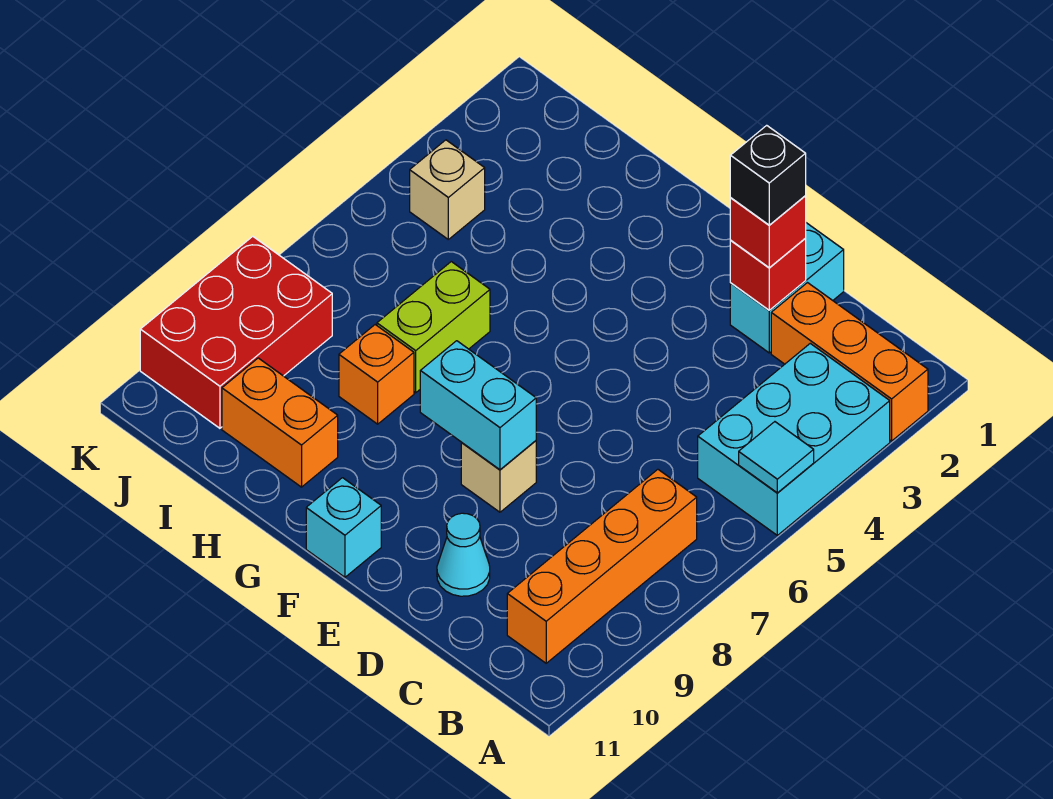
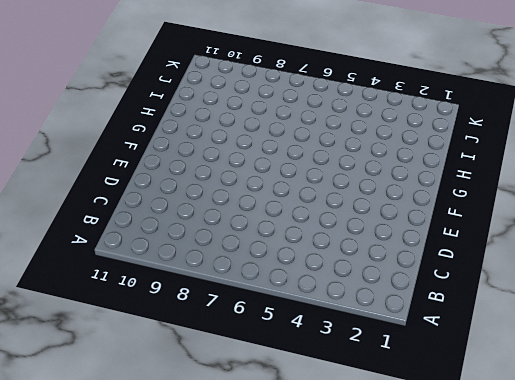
none -> orange brick A2:C2 level 1
none -> cyan brick A3:B5 level 1
none -> orange brick B7:B10 level 1

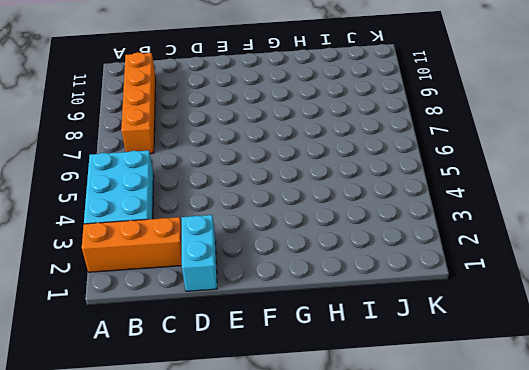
none -> cyan cone D10 level 1
none -> tan brick E8 level 1
none -> cyan brick F11 level 1

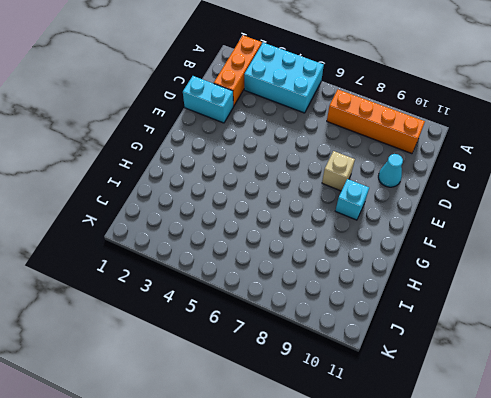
cyan brick F9 level 1 -> cyan brick F11 level 1
none -> lime brick H6:H7 level 1
none -> orange brick H8 level 1
none -> orange brick H10:I10 level 1

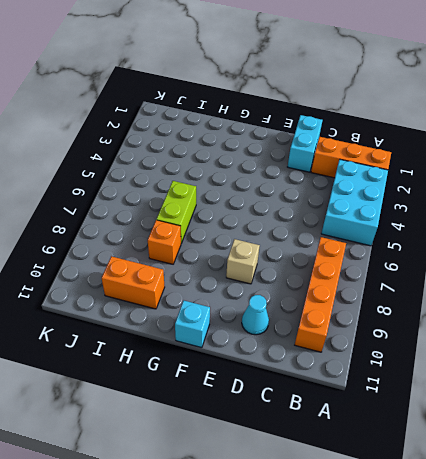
none -> tan brick J4 level 1
none -> red brick J8:K10 level 1
none -> cyan tile A5 level 2

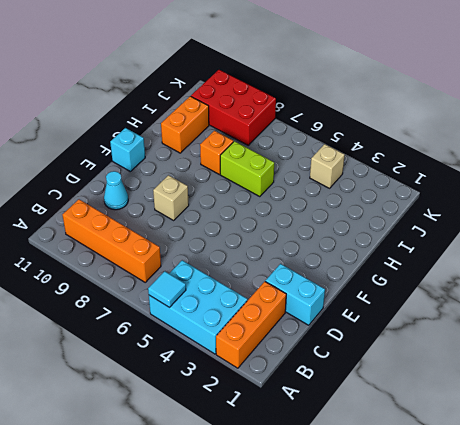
none -> red brick D2 level 2
none -> cyan brick E8:F8 level 2
none -> red brick D2 level 3

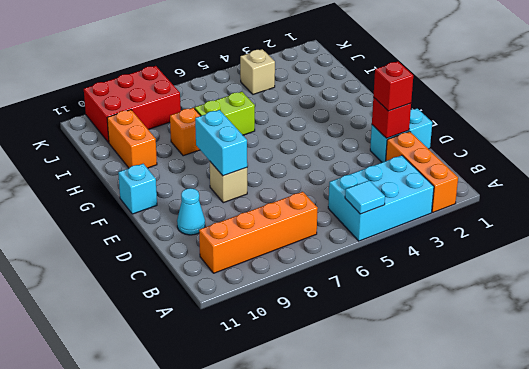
none -> black brick D2 level 4

